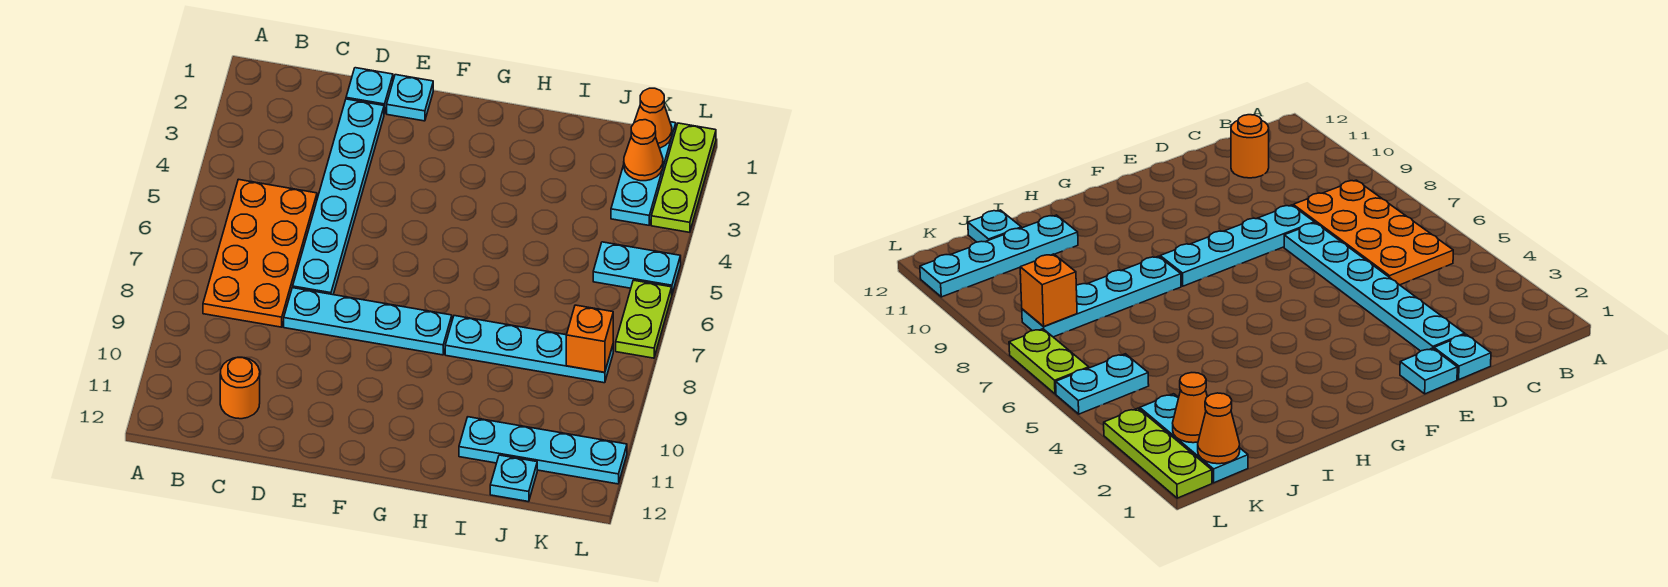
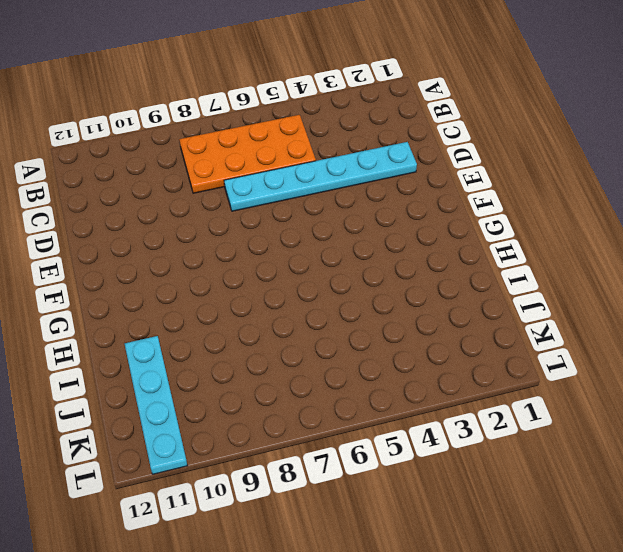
none -> orange round brick C11 level 1
none -> cyan plate D1 level 1
none -> cyan plate D8:G8 level 1

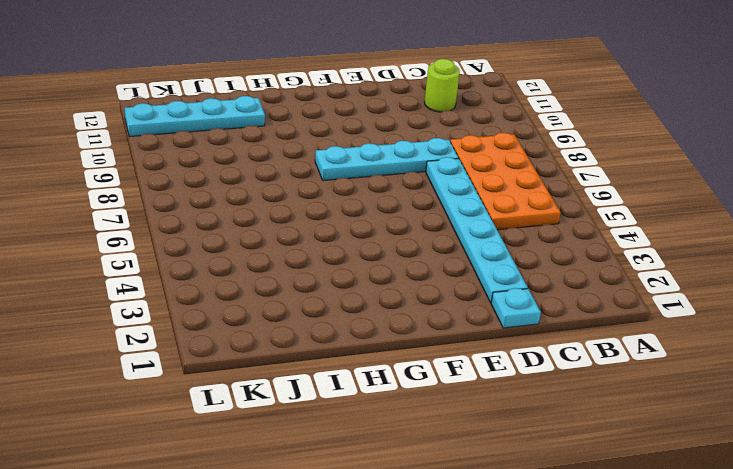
lime round brick C11 level 1 -> orange round brick C11 level 1
none -> cyan plate E1 level 1
none -> cyan plate H8:K8 level 1
none -> cyan plate J12 level 1

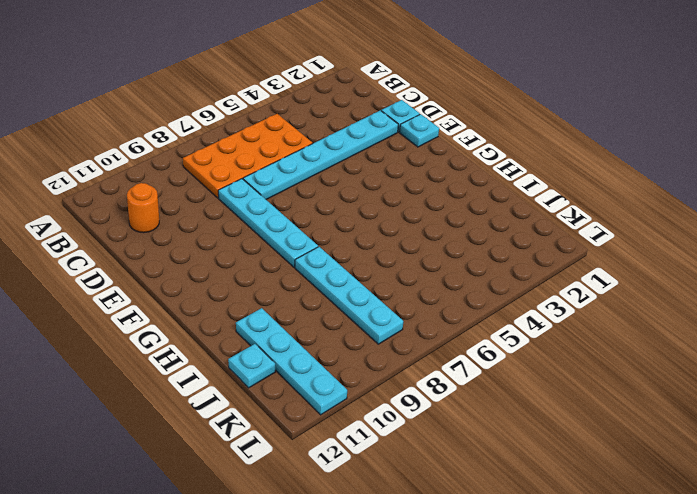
none -> cyan plate K1:K3 level 1
none -> cyan plate K5:L5 level 1
none -> lime plate L1:L3 level 1

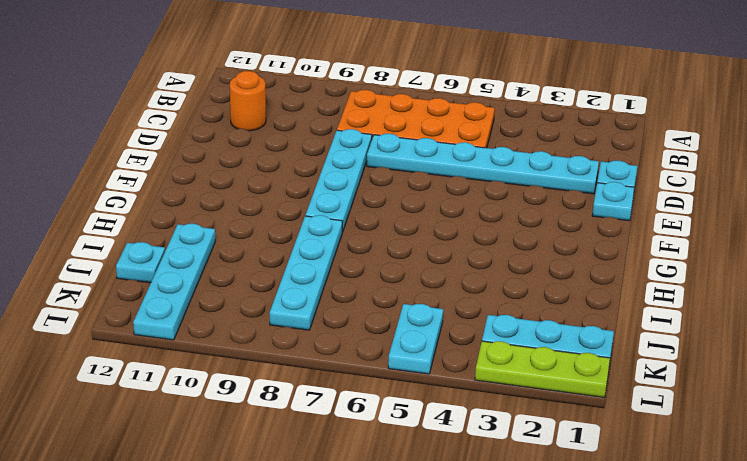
none -> lime plate L6:L7 level 1
none -> orange cone K1 level 2
none -> orange cone K2 level 2

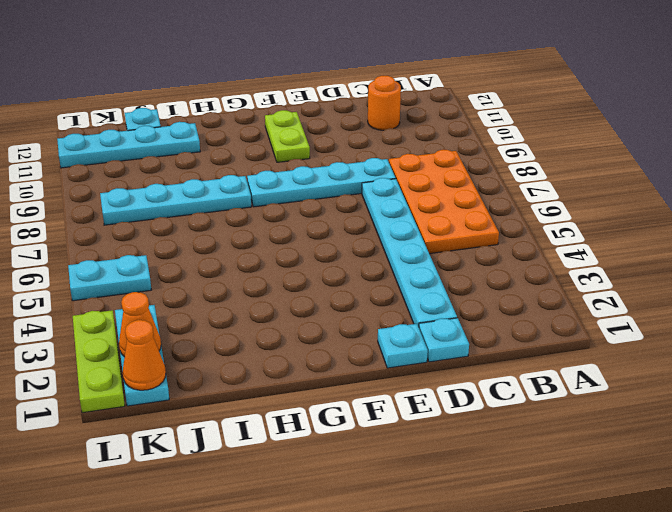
lime plate F10:F11 level 1 -> lime plate L6:L7 level 1
none -> orange brick K8 level 2

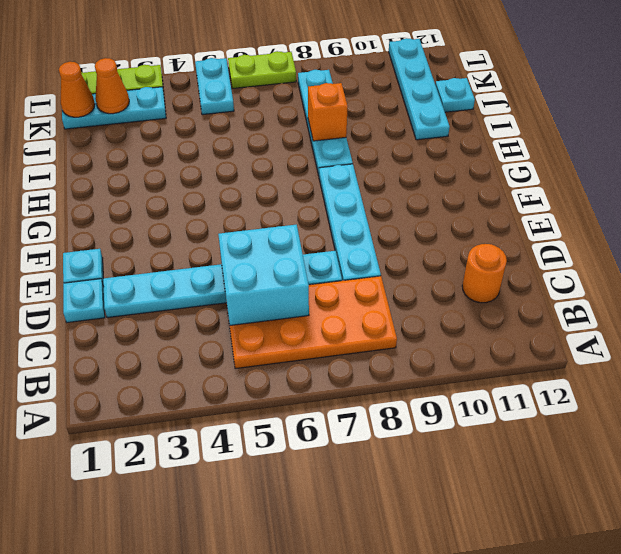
cyan brick C5:D6 level 2 -> none
orange brick I8 level 2 -> orange brick K8 level 2

